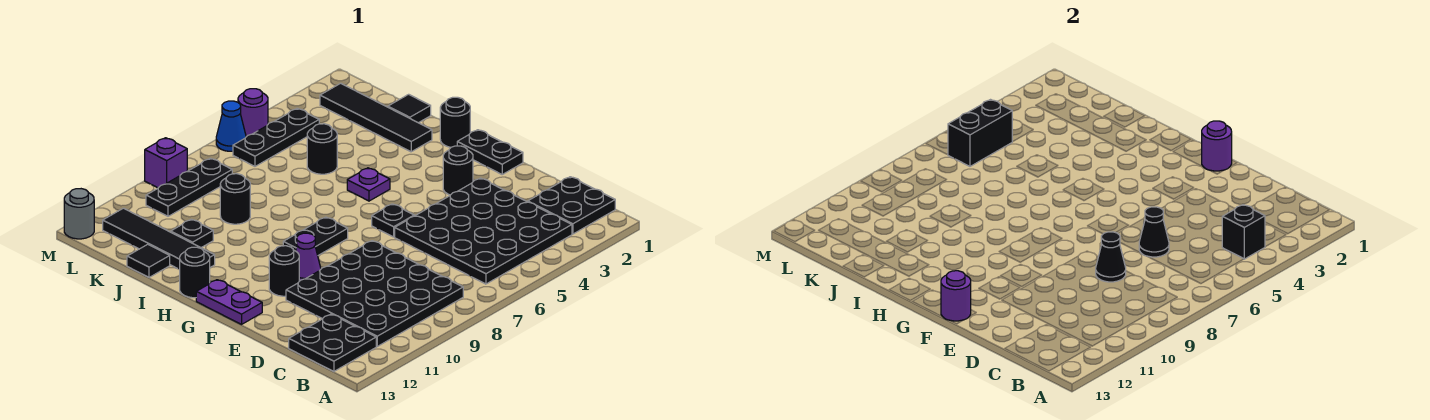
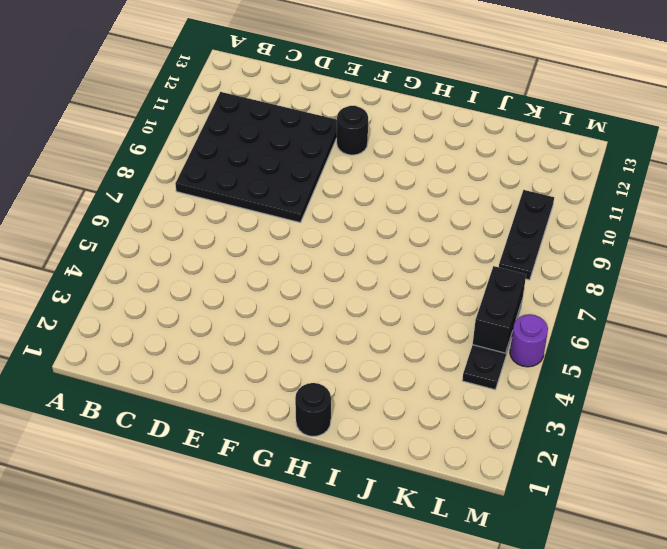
none -> black plate B1:C2 level 1
none -> black plate B3:E6 level 1
none -> black plate B12:C13 level 1
none -> black plate F1:G1 level 1

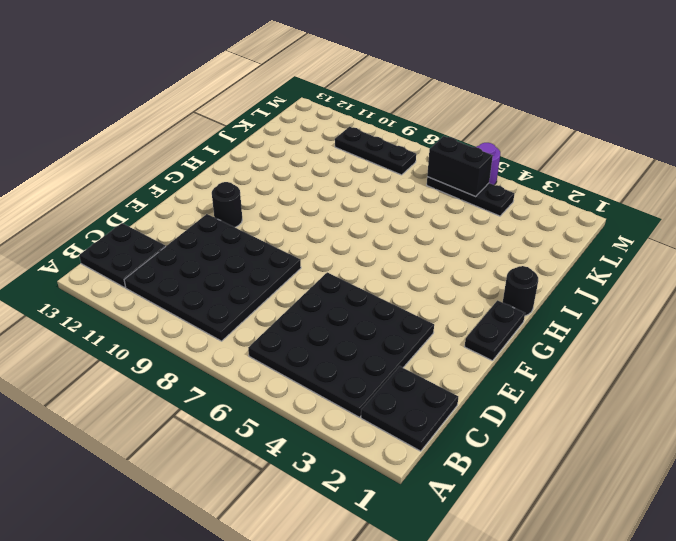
none -> black round brick F3 level 1
none -> black plate F6 level 1
none -> purple cone F10 level 1
none -> purple plate F13:G13 level 1

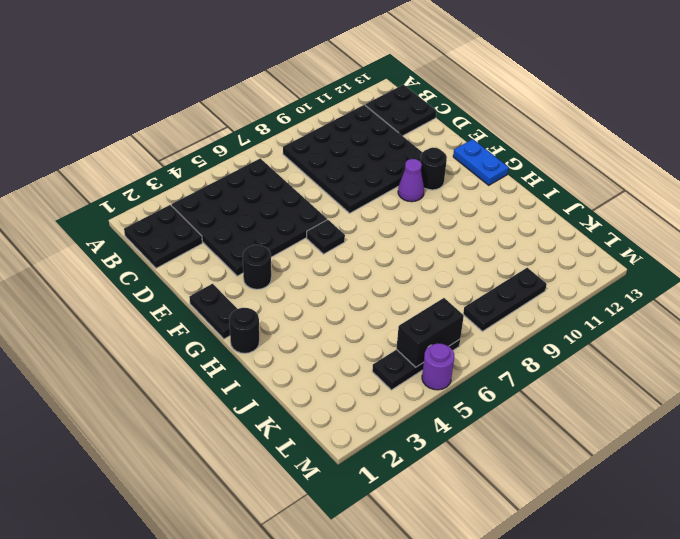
blue plate F13:G13 level 1 -> purple plate F13:G13 level 1
none -> black plate G8:G9 level 1
none -> purple plate H5 level 1
none -> black round brick H13 level 1
none -> black tile I2:L2 level 1

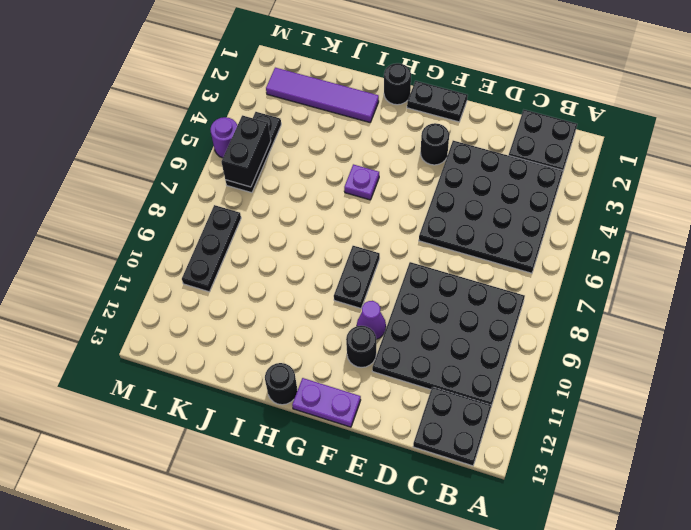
purple tile I2:L2 level 1 -> black tile I2:L2 level 1
none -> black plate F6 level 1
none -> black tile I12:L12 level 1
none -> black tile J1 level 1
none -> black round brick J5 level 1

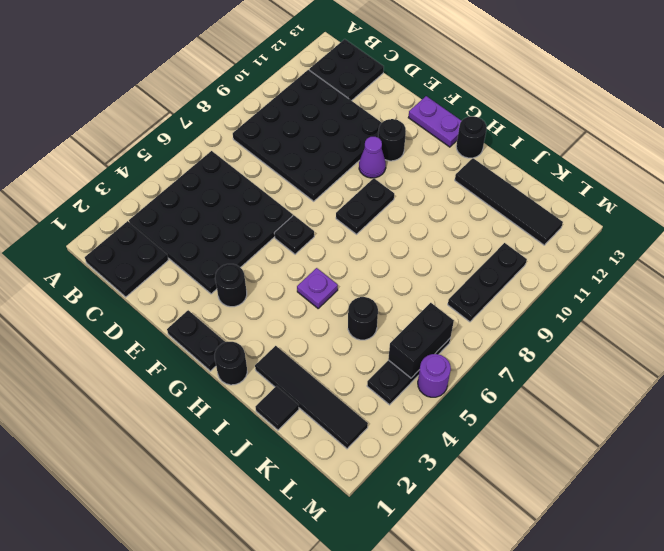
none -> black round brick J9 level 1
none -> black plate J11 level 1
none -> black tile J13 level 1
none -> blue cone M6 level 1

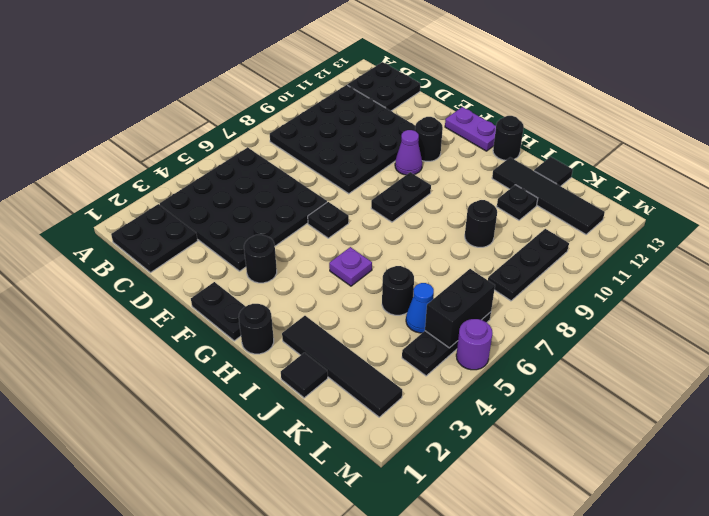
blue cone K5 level 1 -> blue cone M6 level 1
none -> purple brick M9 level 1
none -> grey round brick M13 level 1
none -> black brick B4 level 2
none -> black cone D6 level 2

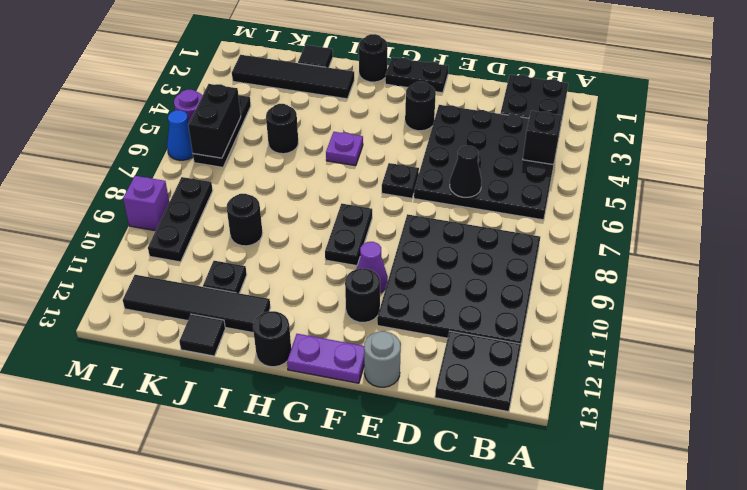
grey round brick E13 level 1 -> grey round brick M13 level 1
none -> black cone D8 level 2
none -> purple round brick F1 level 2
none -> purple round brick F13 level 2

